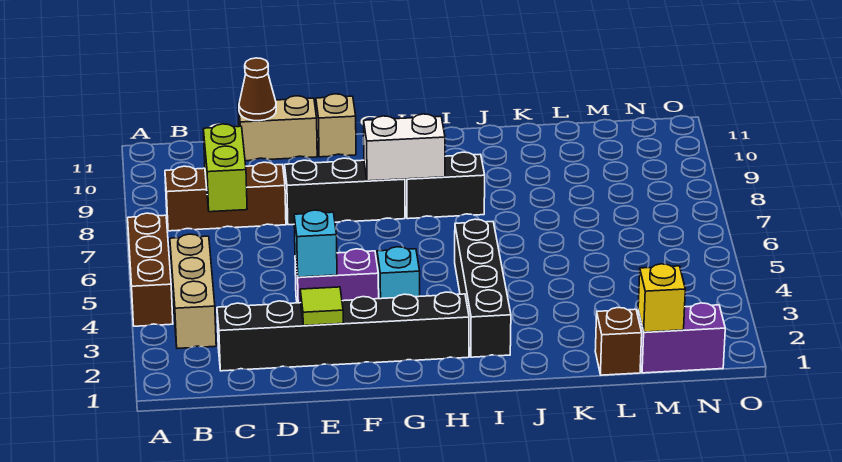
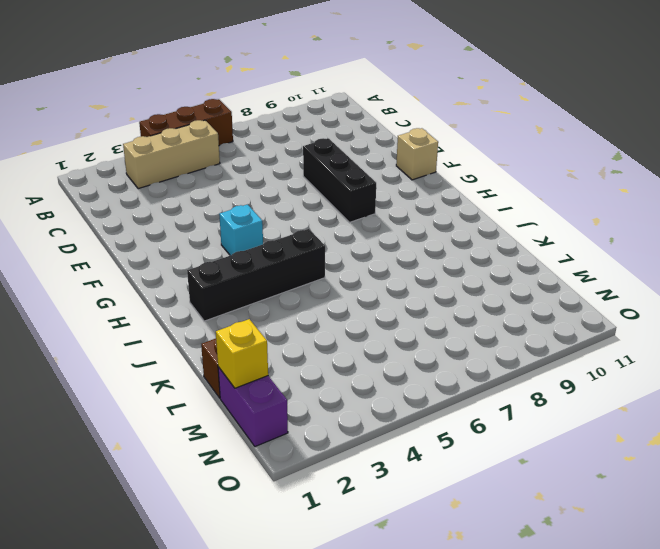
none -> brown brick B8:D8 level 1
none -> black brick C2:H2 level 1
none -> tan brick D11:E11 level 1

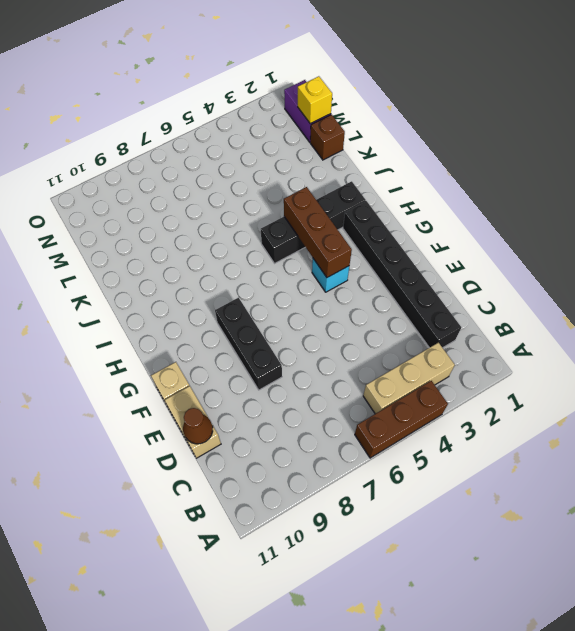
brown brick G4:I4 level 2 -> brown brick B8:D8 level 1
none -> purple brick E4:F4 level 1
none -> black brick H8:I8 level 1
none -> lime brick C7:C8 level 2

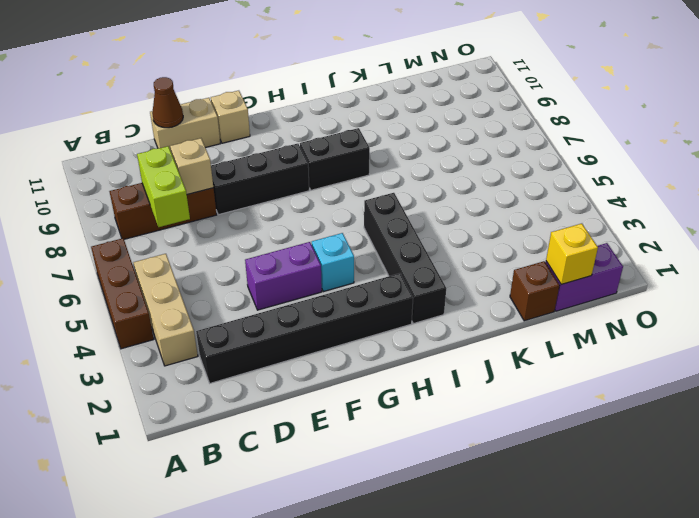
tan brick D8 level 2 -> none
none -> lime tile E2 level 2
none -> cyan brick E4 level 2
none -> white brick G8:H8 level 2

